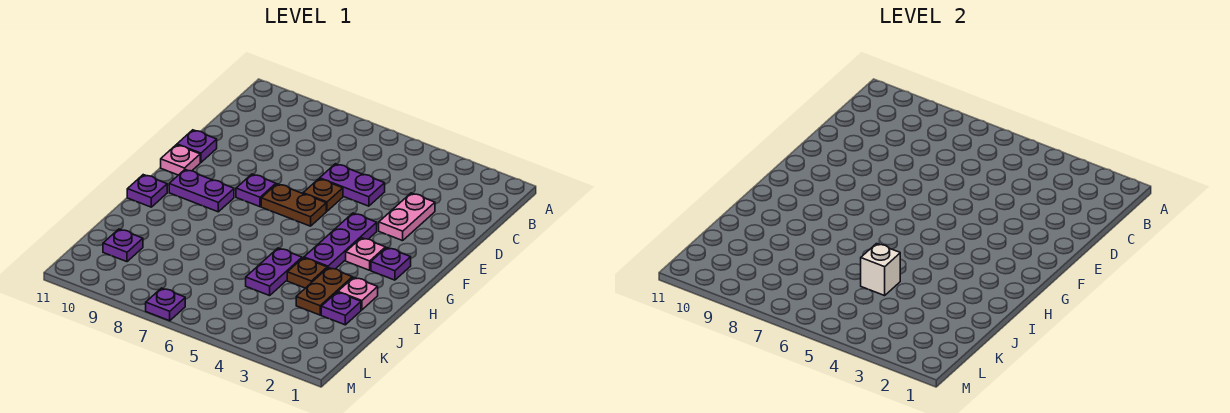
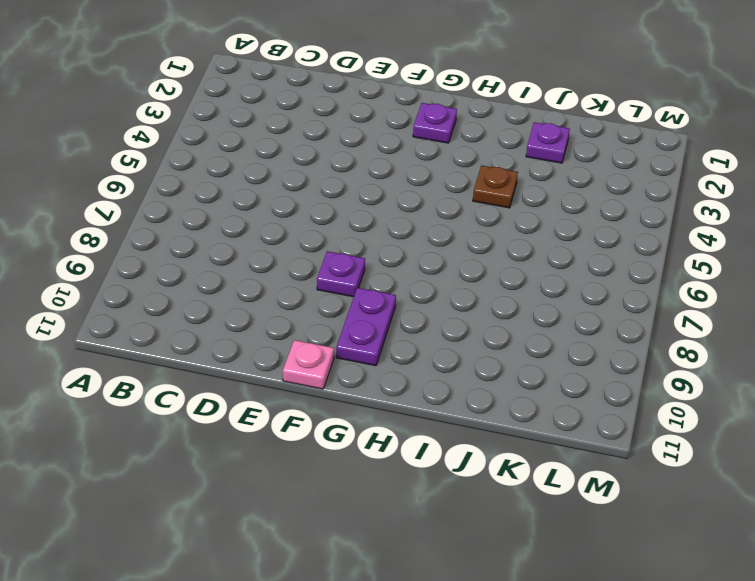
none -> pink plate D3:E3 level 1
none -> purple plate D5:D6 level 1
none -> brown plate E6 level 1

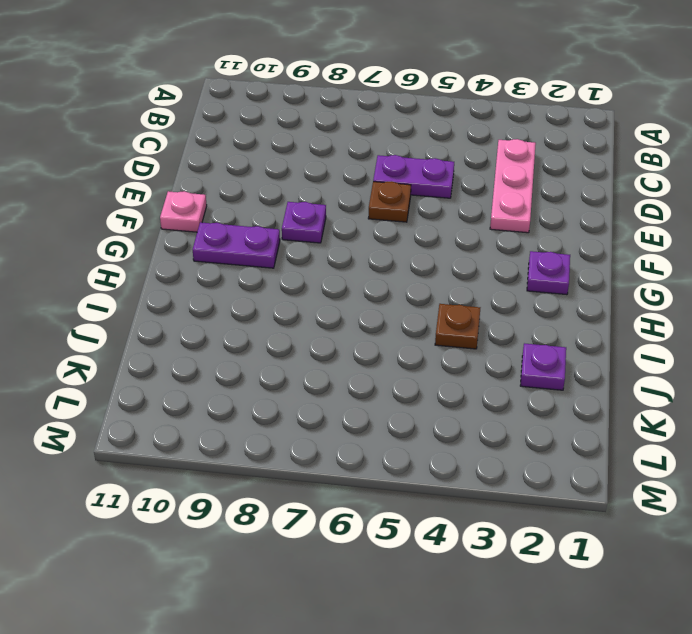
pink plate C3:E3 level 1 -> pink plate D3:E3 level 1
none -> purple plate E11 level 1
none -> purple plate F4:H4 level 1
none -> brown plate F6:F7 level 1

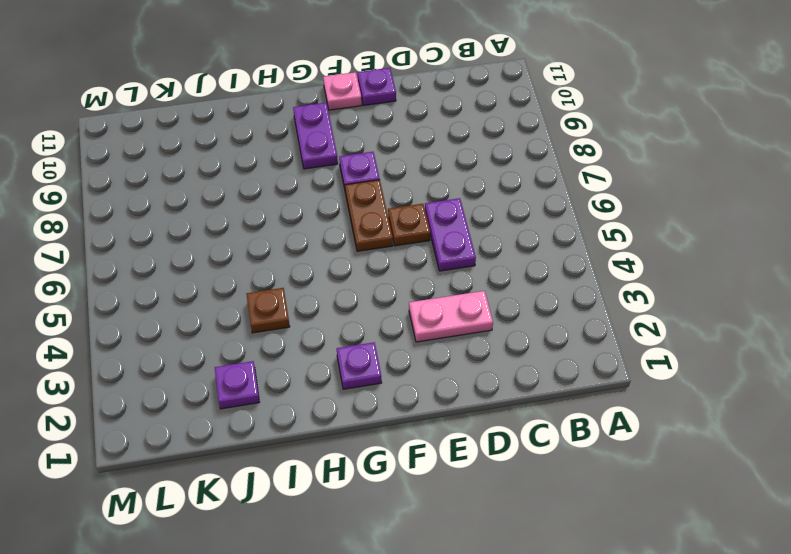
none -> purple plate F4:H4 level 1
none -> pink plate G3 level 1
none -> purple plate H11 level 1

